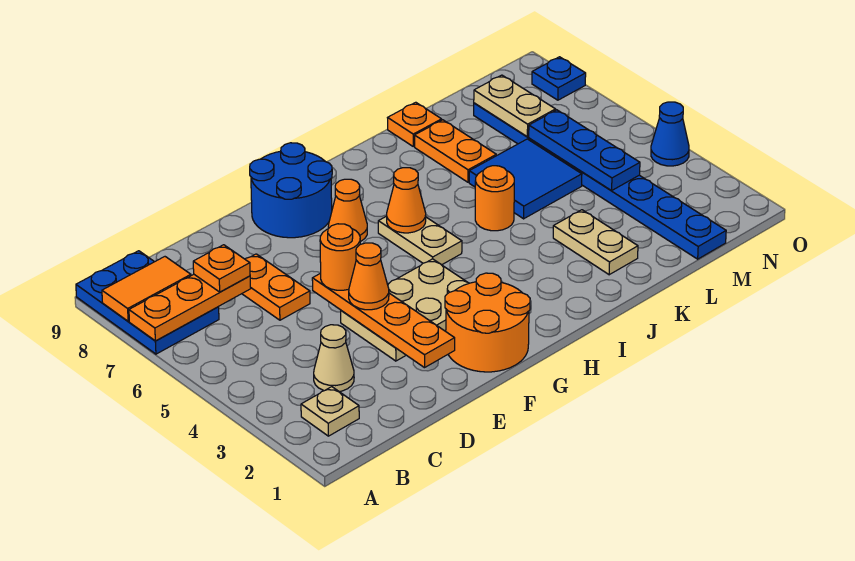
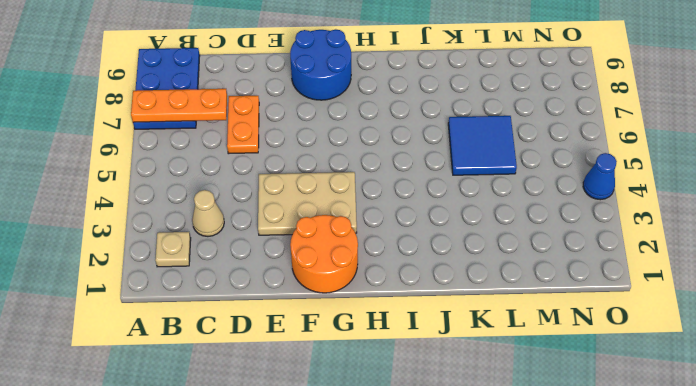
none -> orange cone G7 level 1
none -> tan plate H5:H6 level 1
none -> orange round brick J5 level 1

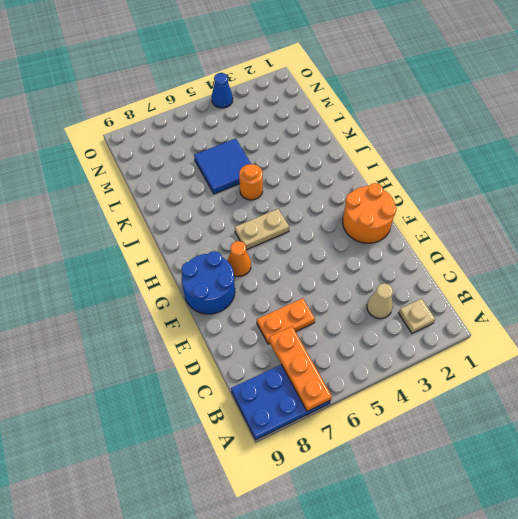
none -> tan plate E3:G4 level 1
none -> tan plate K2:K3 level 1
none -> orange plate K7:K8 level 1

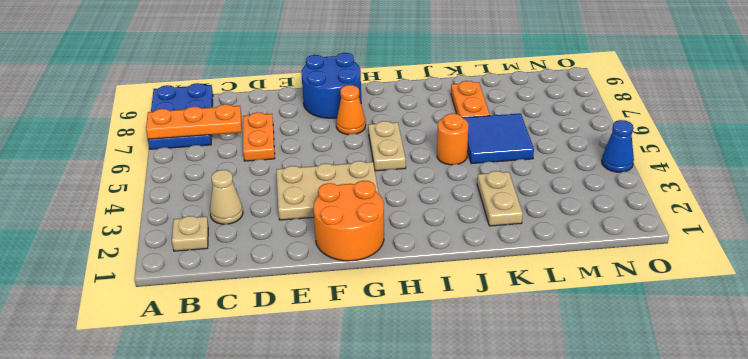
none -> orange plate K9 level 1
none -> blue plate M1:M8 level 1
none -> blue plate O8 level 1

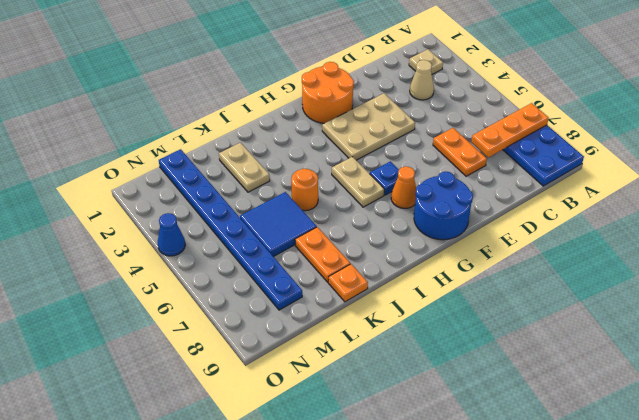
blue plate G6 level 1 -> blue plate O8 level 1
none -> orange tile A8:B8 level 2
none -> orange plate E2:E5 level 2
none -> orange cone H6 level 2

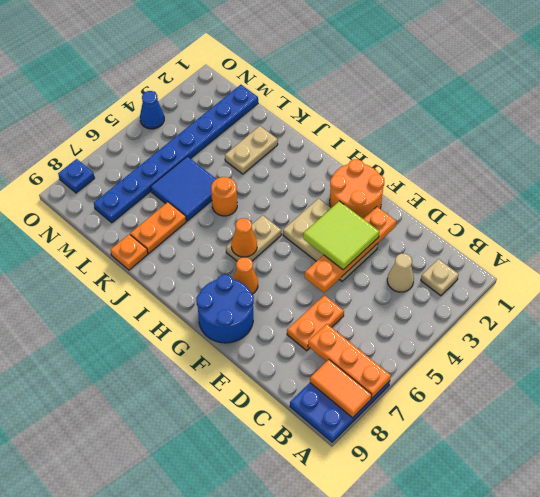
lime tile E3:F4 level 3 -> orange cone E4 level 3
none -> blue plate M4:M6 level 2
none -> tan plate M7:M8 level 2
none -> orange plate C7 level 3

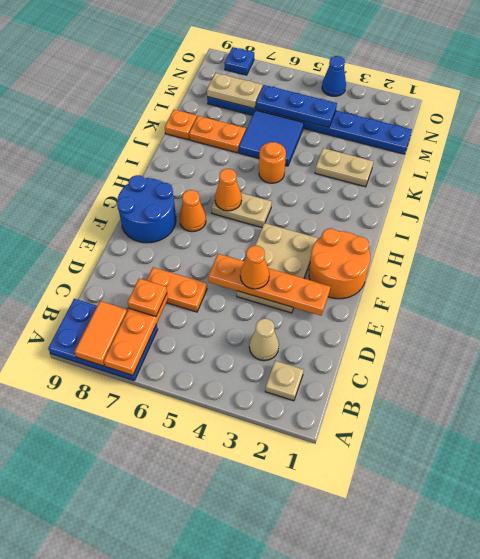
none -> orange round brick E5 level 3

